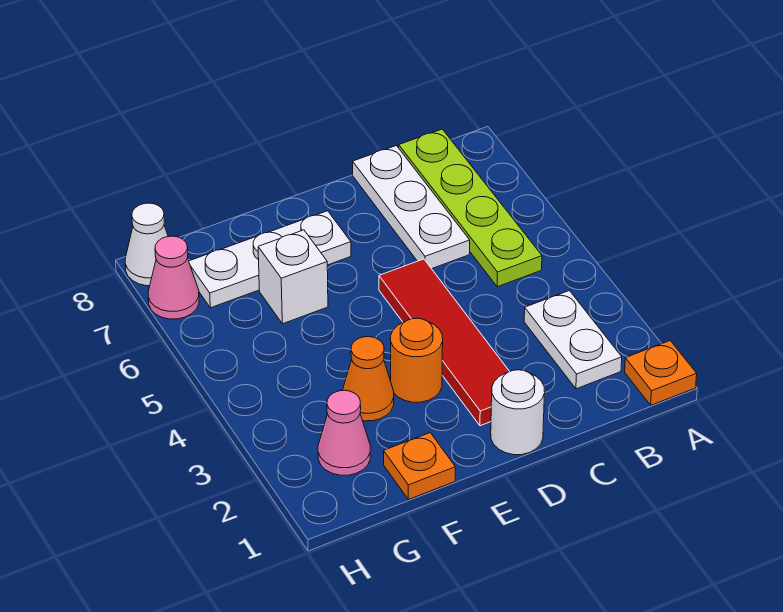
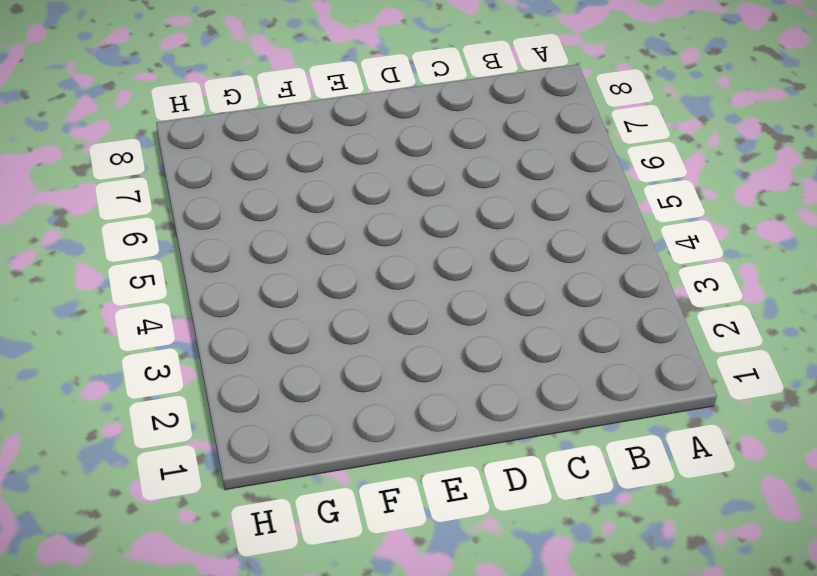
none -> orange plate A1 level 1
none -> white plate B2:B3 level 1
none -> lime plate B5:B8 level 1

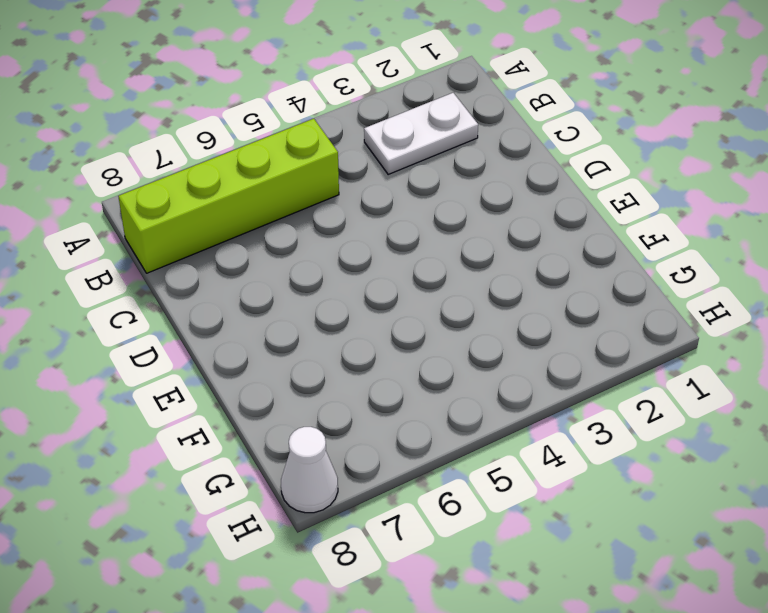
lime brick B5:B8 level 1 -> lime plate B5:B8 level 1
none -> orange plate A1 level 1
none -> white plate C6:C8 level 1
none -> white round brick D1 level 1

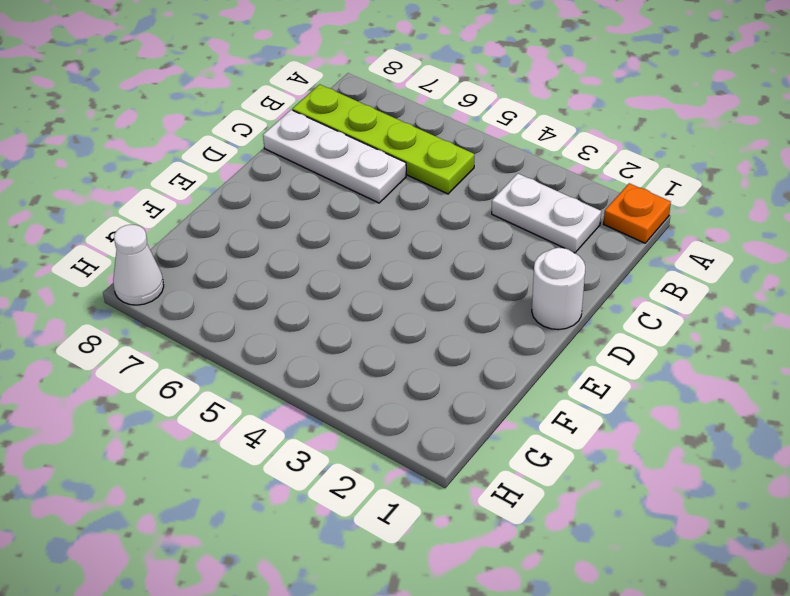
none -> red tile D2:D5 level 1
none -> orange round brick E3 level 1
none -> white plate E7:G7 level 1

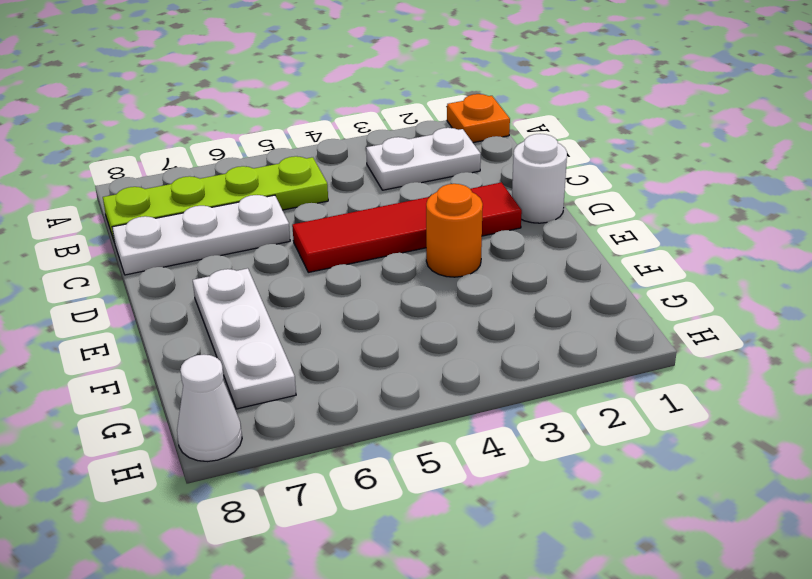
none -> orange plate F1 level 1
none -> orange cone F3 level 1
none -> white brick F6 level 1

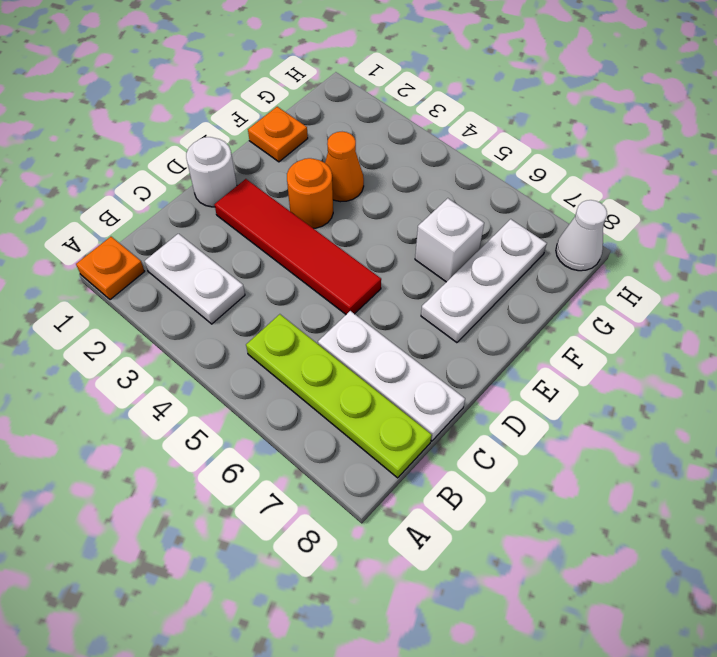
none -> pink cone G2 level 1
none -> pink cone H7 level 1

